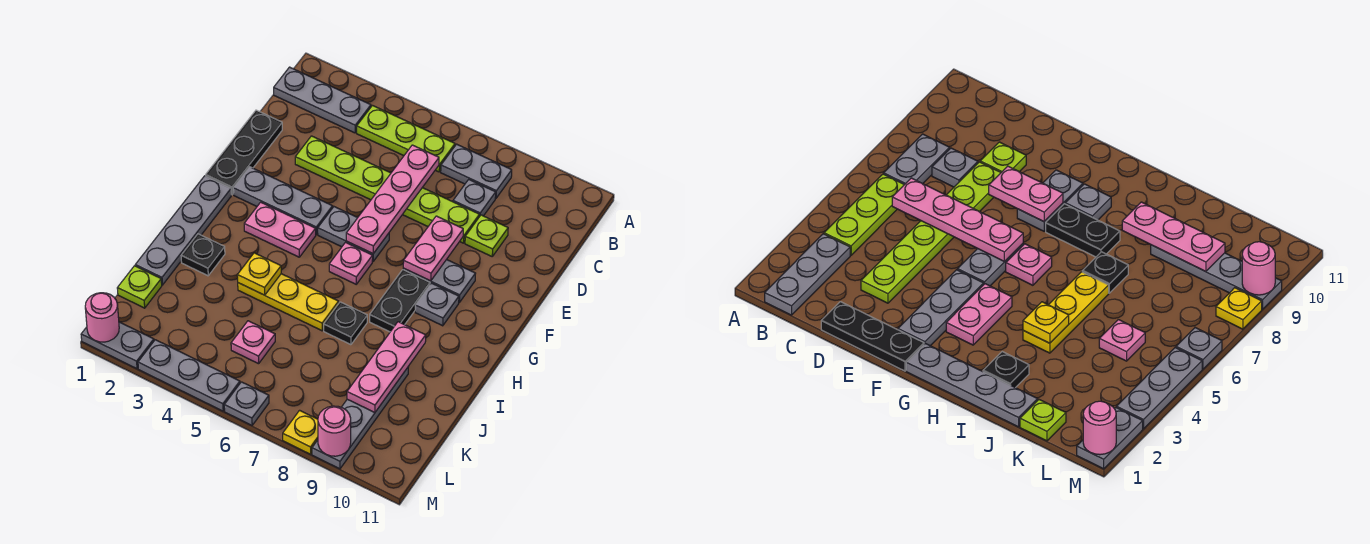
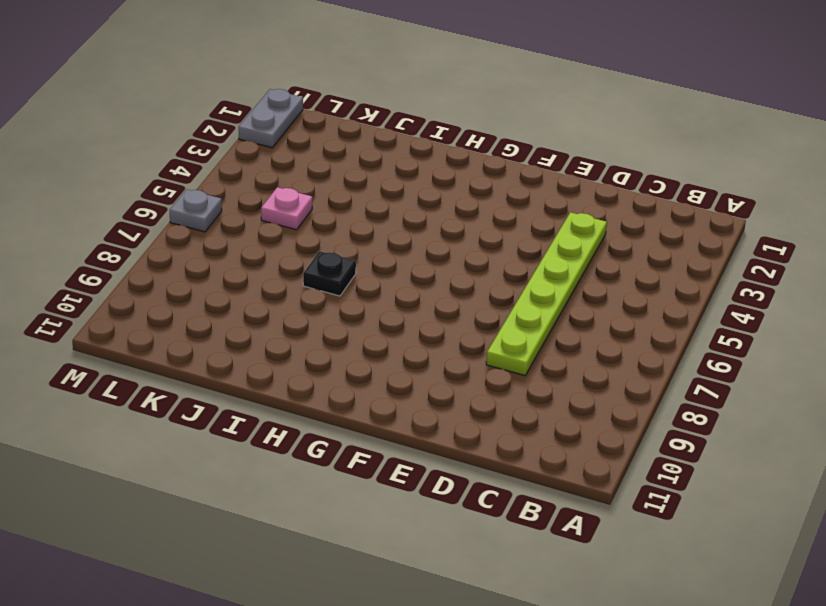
none -> grey plate B1:B3 level 1
none -> lime plate B4:B6 level 1
none -> grey plate B7:B8 level 1
none -> grey plate C8 level 1

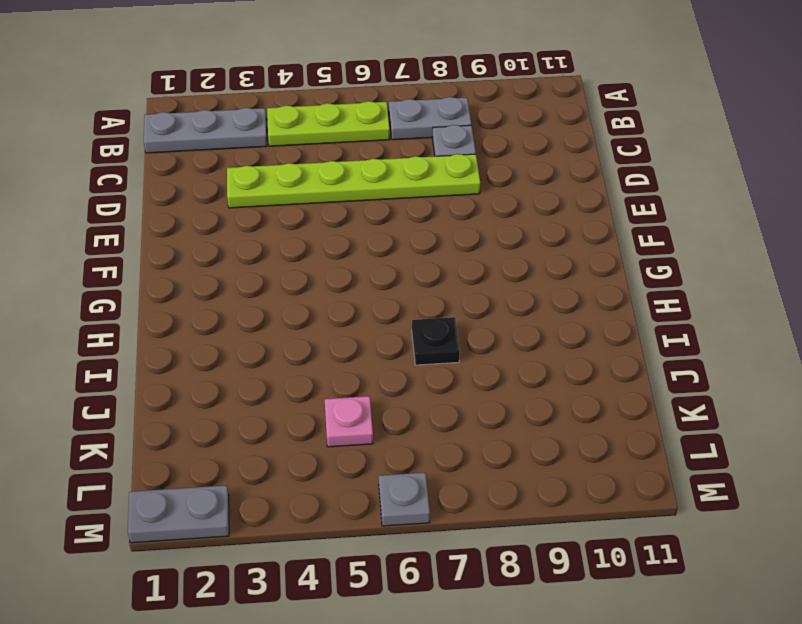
none -> black plate D1:F1 level 1
none -> lime plate D9 level 1
none -> grey plate F2:F4 level 1
none -> grey plate F5:F6 level 1

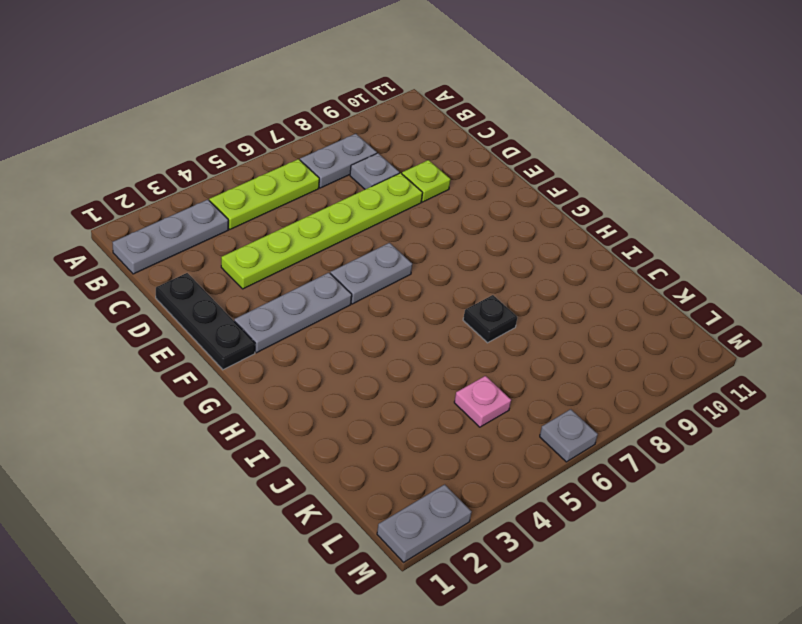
none -> grey plate F8:F9 level 1
none -> grey plate G1:J1 level 1
none -> pink plate G3:G4 level 1
none -> pink plate G6 level 1

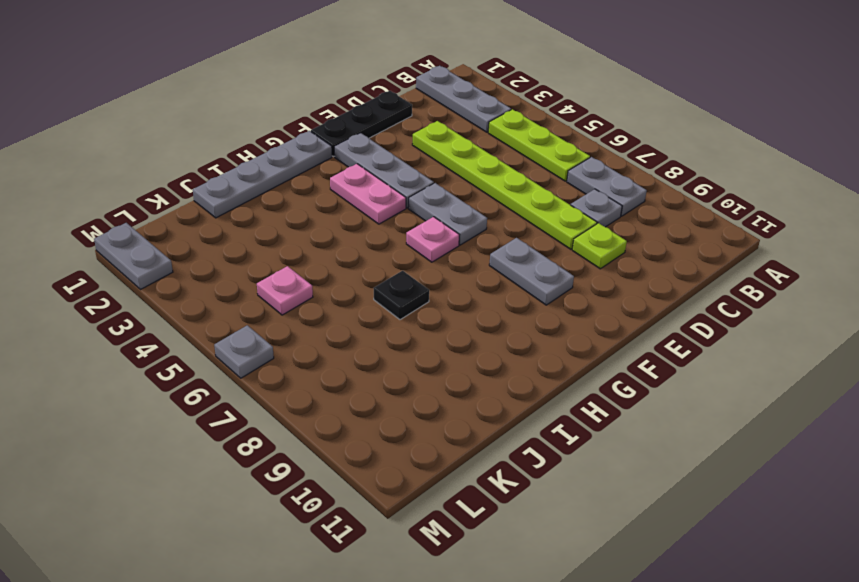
none -> black plate G8:H8 level 1
none -> grey plate G9 level 1
none -> black plate I2 level 1
none -> yellow plate I4:I6 level 1

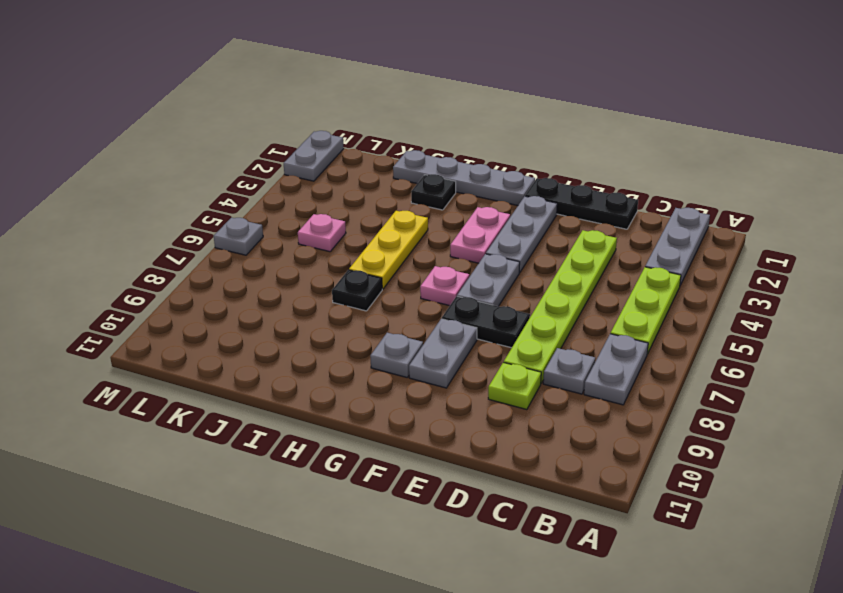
black plate E7:F7 level 1 -> black plate G8:H8 level 1
none -> grey plate J9:M9 level 1
none -> lime plate K1 level 1
none -> grey plate M3:M5 level 1
none -> yellow plate M8 level 1

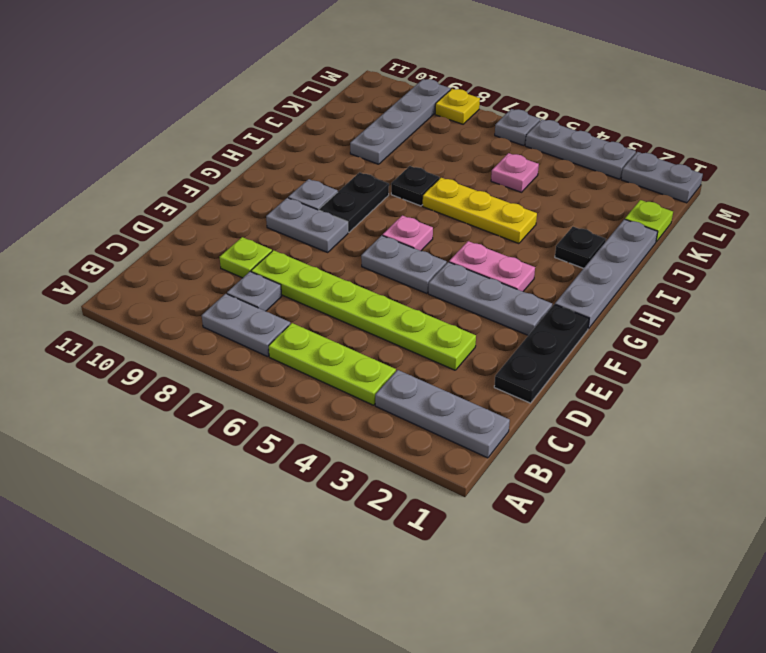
none -> pink plate C6:F6 level 2
none -> pink plate E8:F8 level 2
none -> yellow plate I4 level 2
none -> pink plate I9:K9 level 2

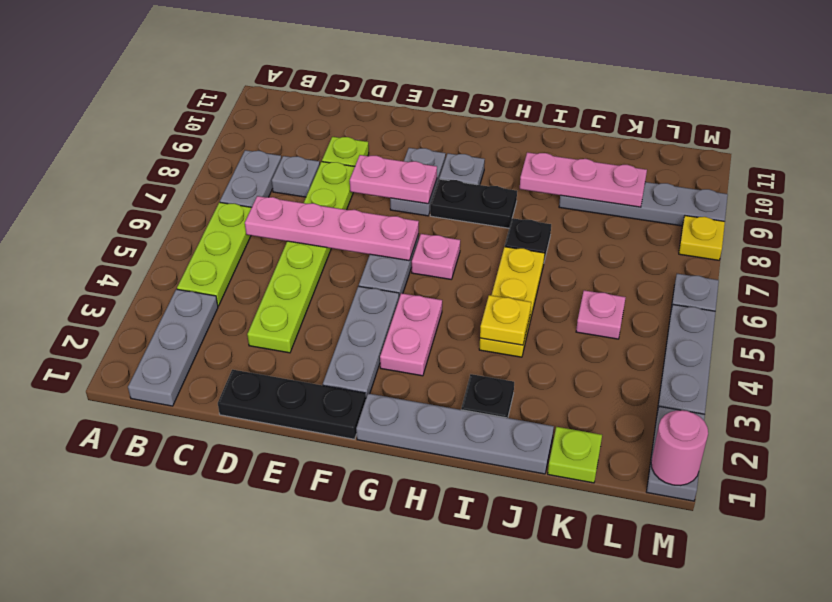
none -> pink round brick M9 level 2

